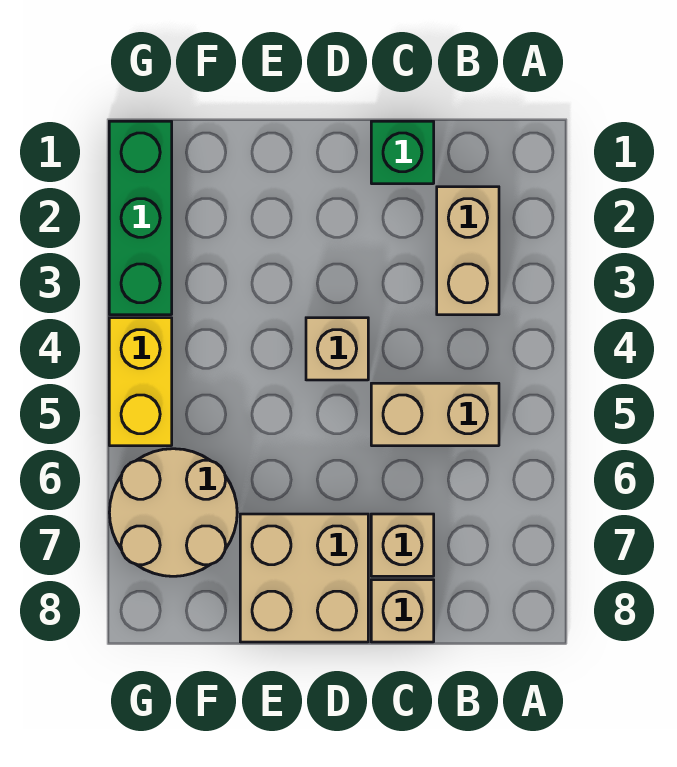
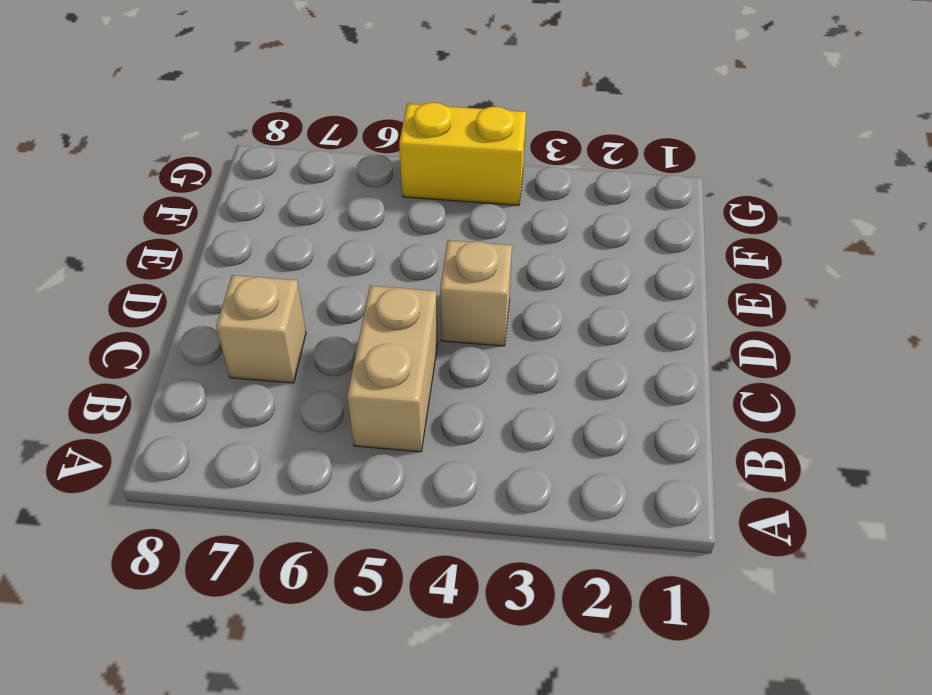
none -> tan brick B2:B3 level 1
none -> green brick C1 level 1

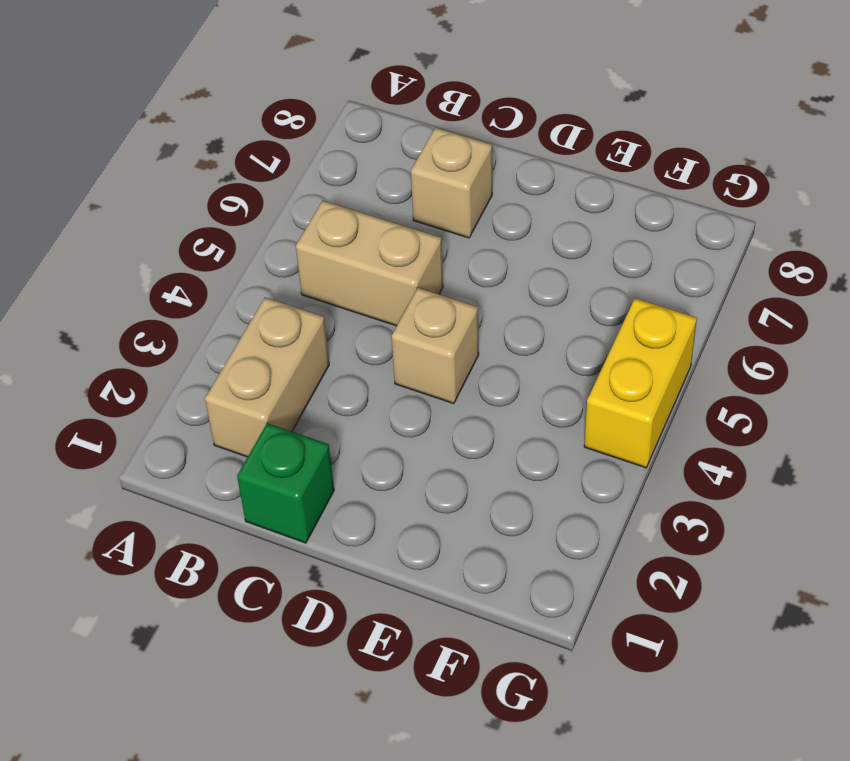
none -> tan brick C8 level 1
none -> tan brick D7:E8 level 1

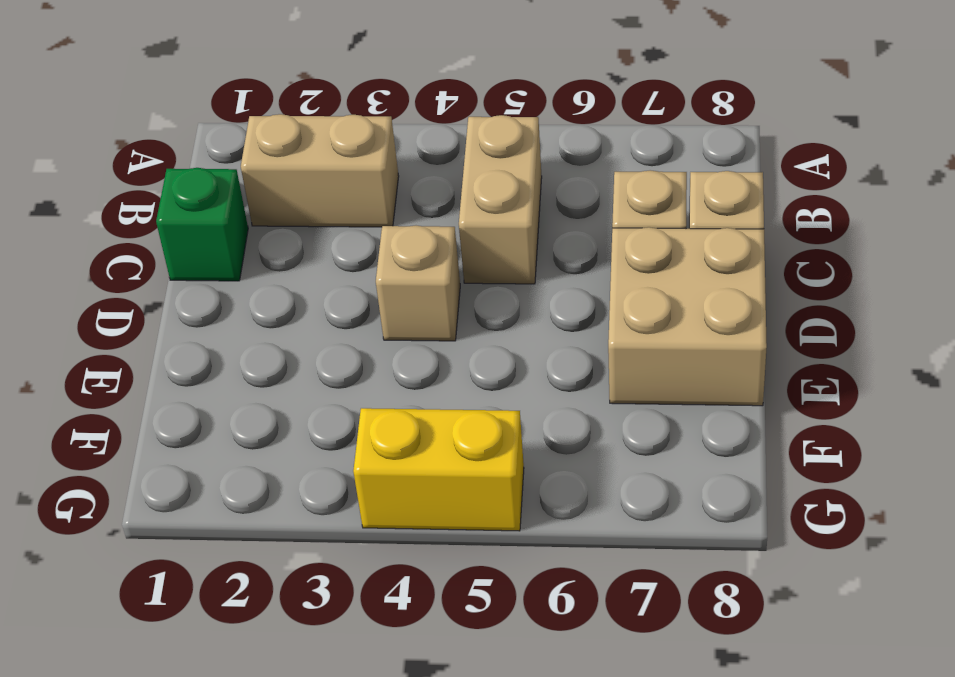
none -> tan round brick F6:G7 level 1
none -> green brick G1:G3 level 1

